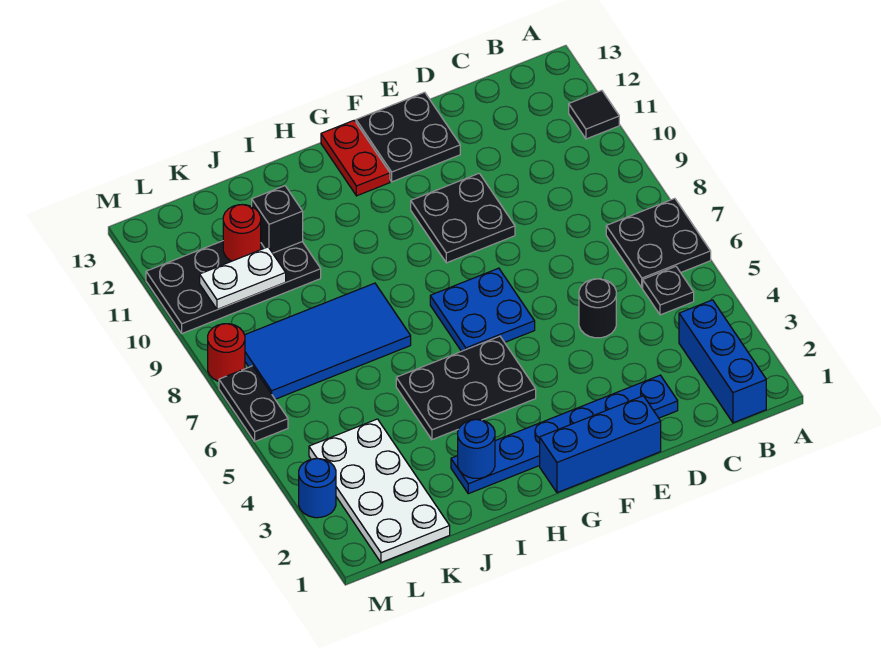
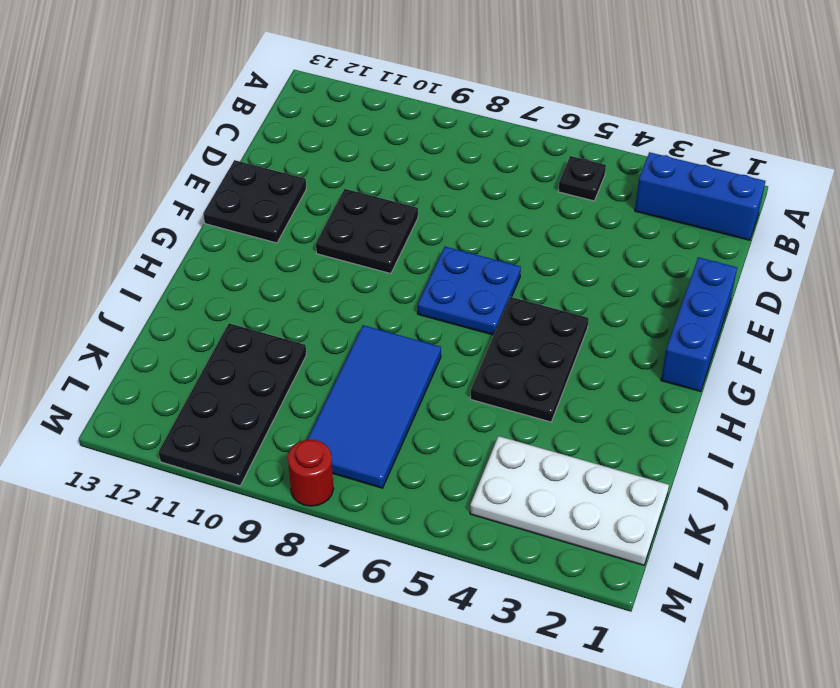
none -> black plate A6:B7 level 1
none -> black tile A11 level 1
none -> blue plate D2:I2 level 1

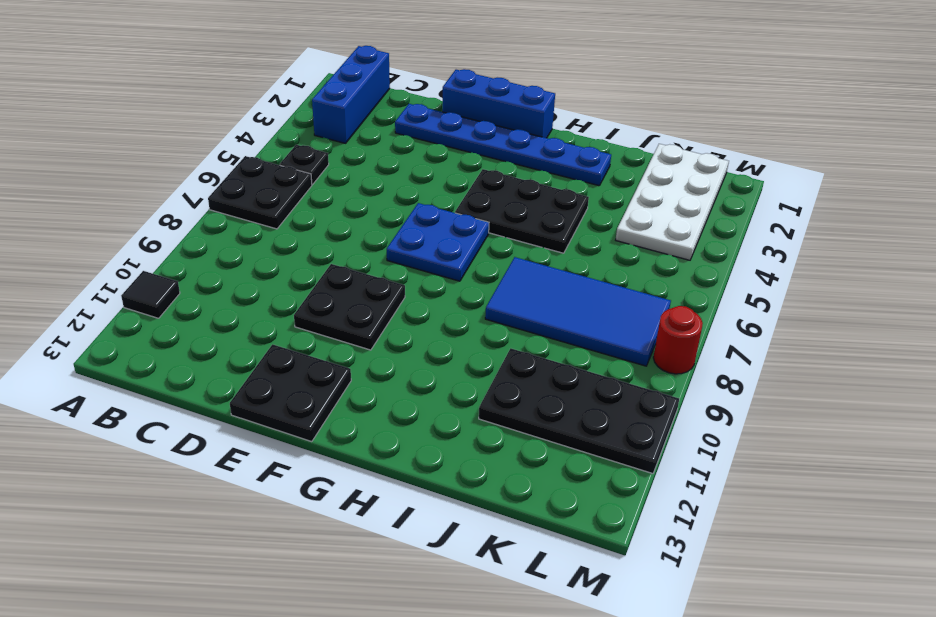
none -> black round brick D5 level 1
none -> red plate G12:G13 level 1
none -> blue round brick M3 level 1

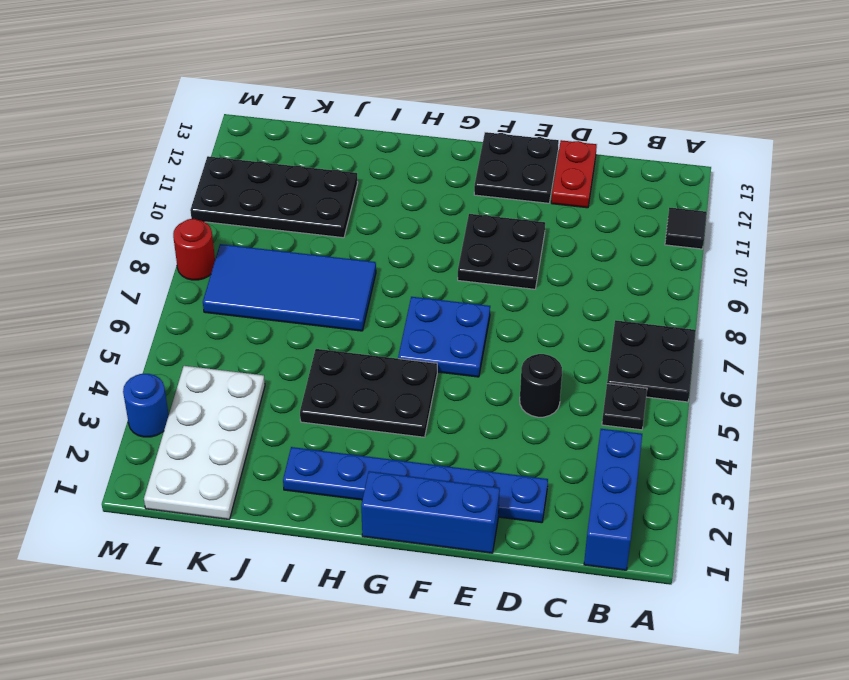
red plate D12:D13 level 1 -> red plate G12:G13 level 1
none -> black plate M6:M7 level 1
none -> blue round brick I2 level 2
none -> black brick J11 level 2

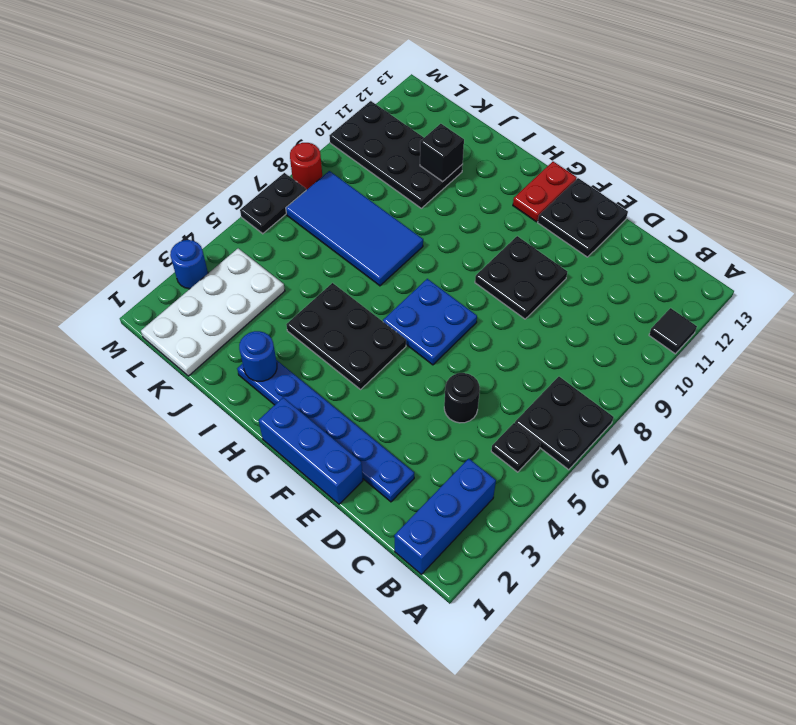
none -> white plate K10:L10 level 2
none -> red round brick K11 level 2

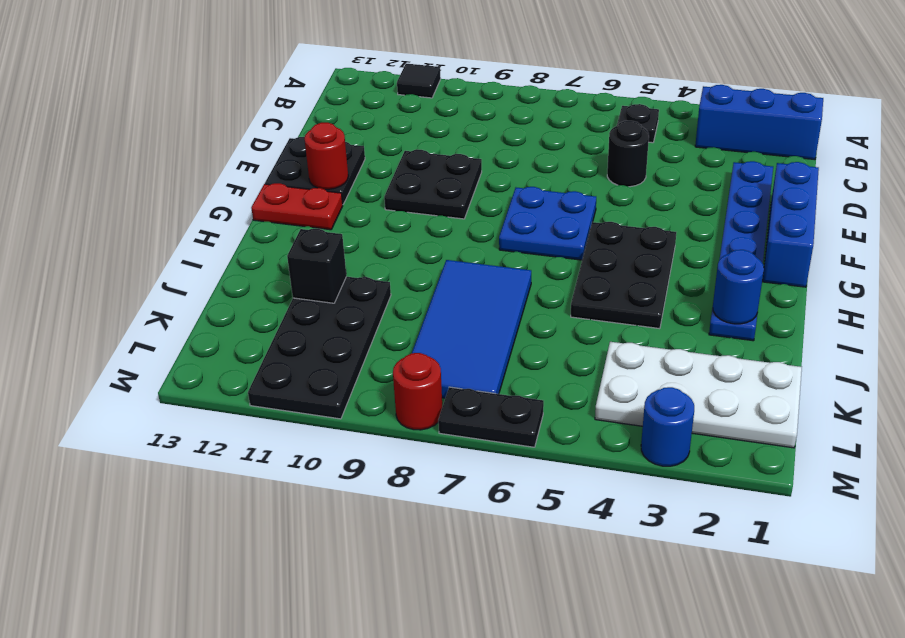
red round brick F12 level 2 -> red round brick K11 level 2
none -> black plate A6:B7 level 1
none -> white plate K10:L10 level 2

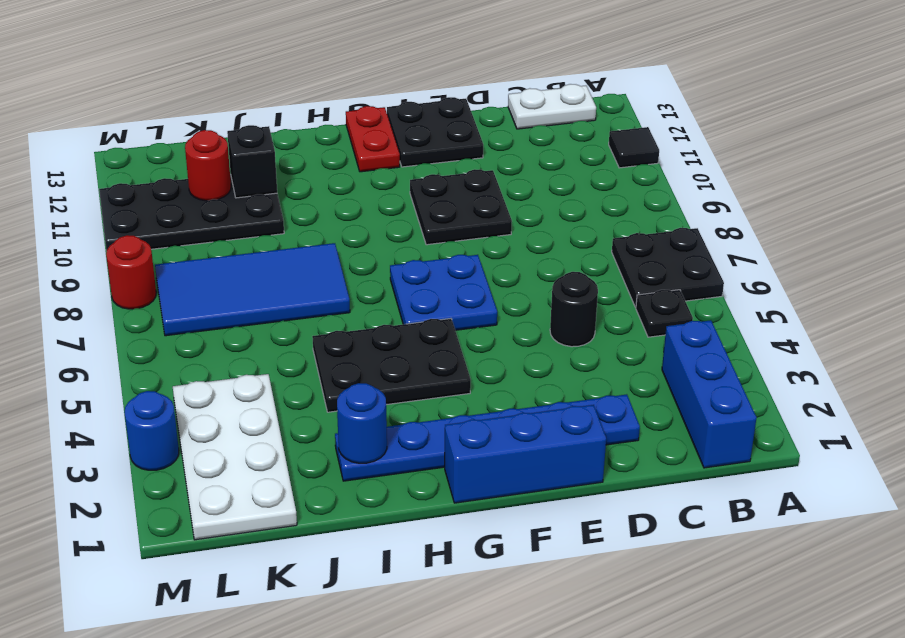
white plate B13:C13 level 1 -> white plate K10:L10 level 2
none -> black plate M6:M7 level 1

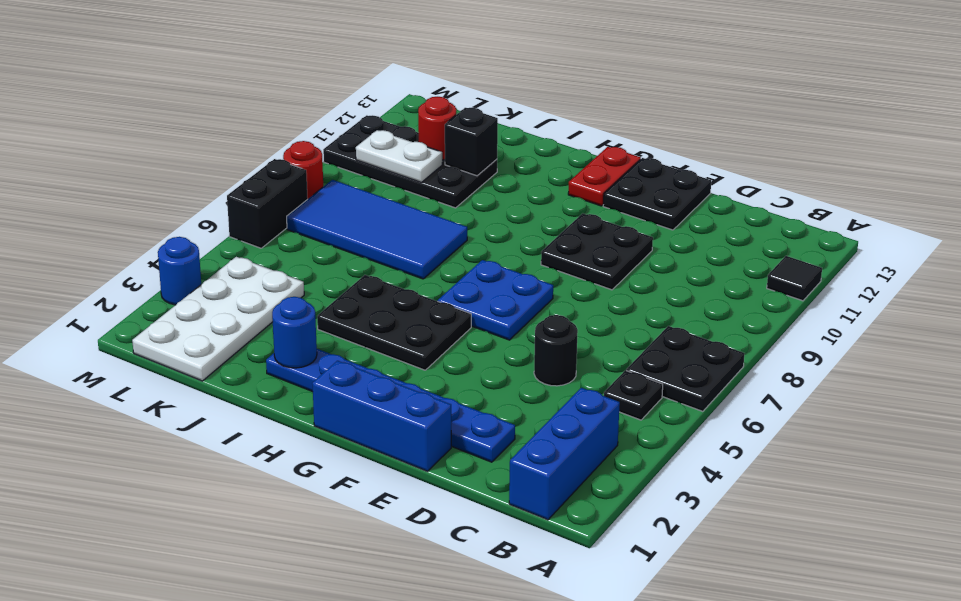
black brick M6:M7 level 1 -> black plate M6:M7 level 1

